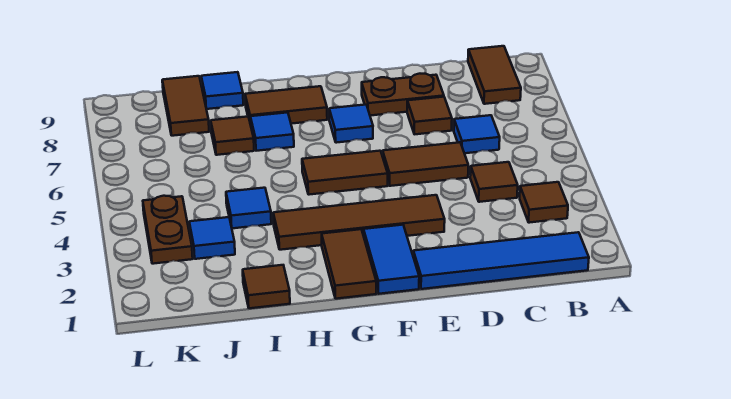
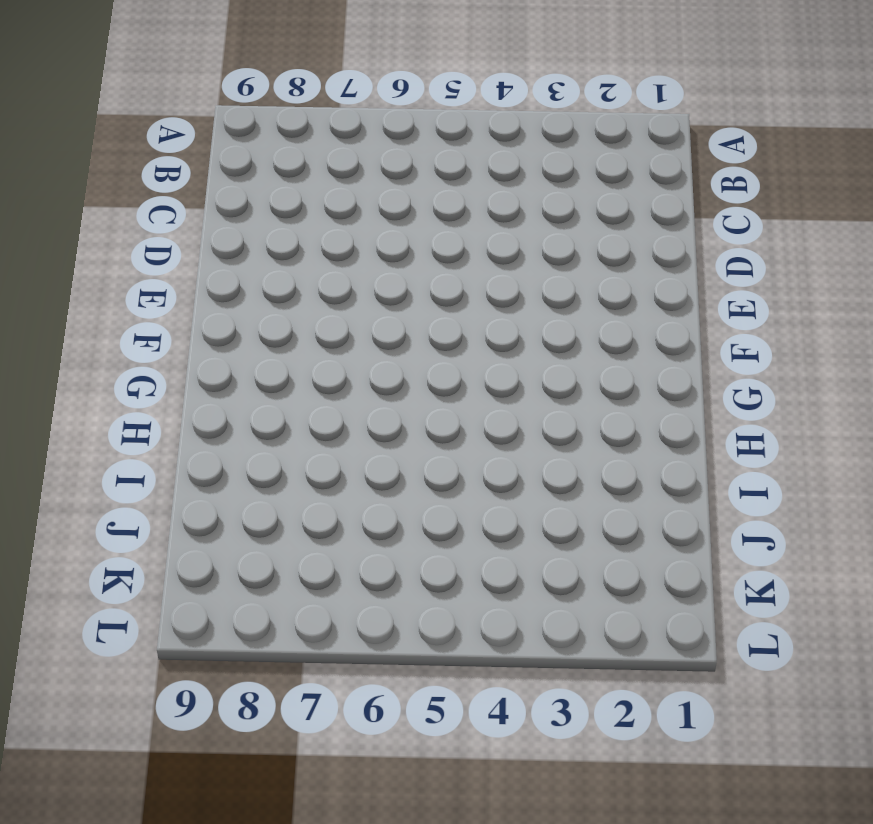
none -> blue tile B1:E1 level 1
none -> brown tile B3 level 1
none -> brown tile B8:B9 level 1

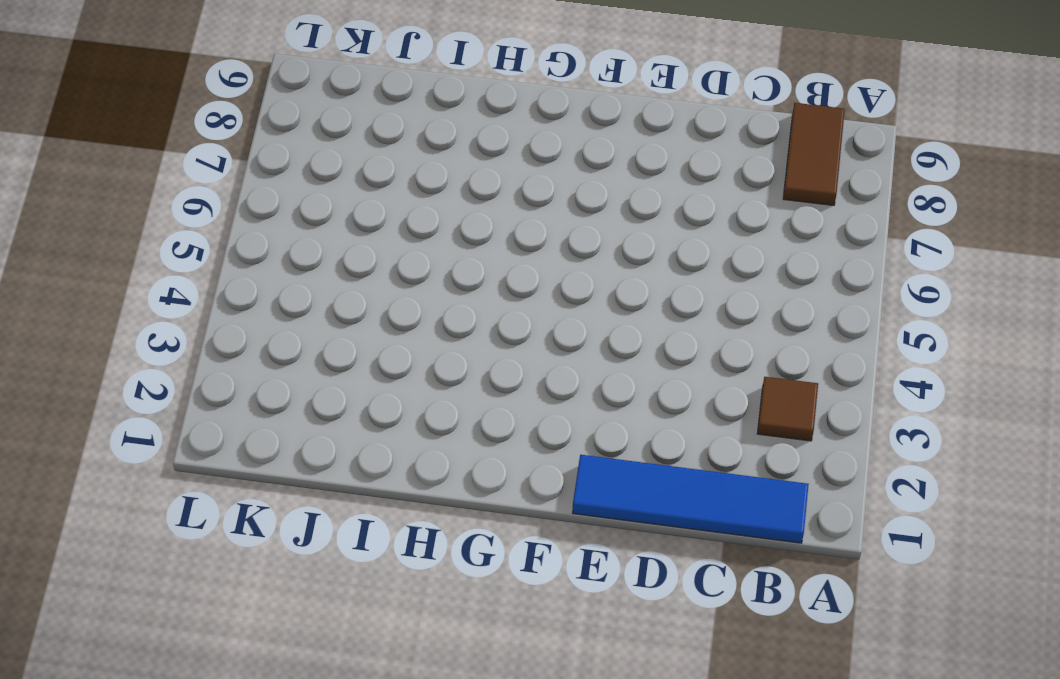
none -> brown tile C4 level 1
none -> blue tile C6 level 1
none -> brown tile D5:E5 level 1

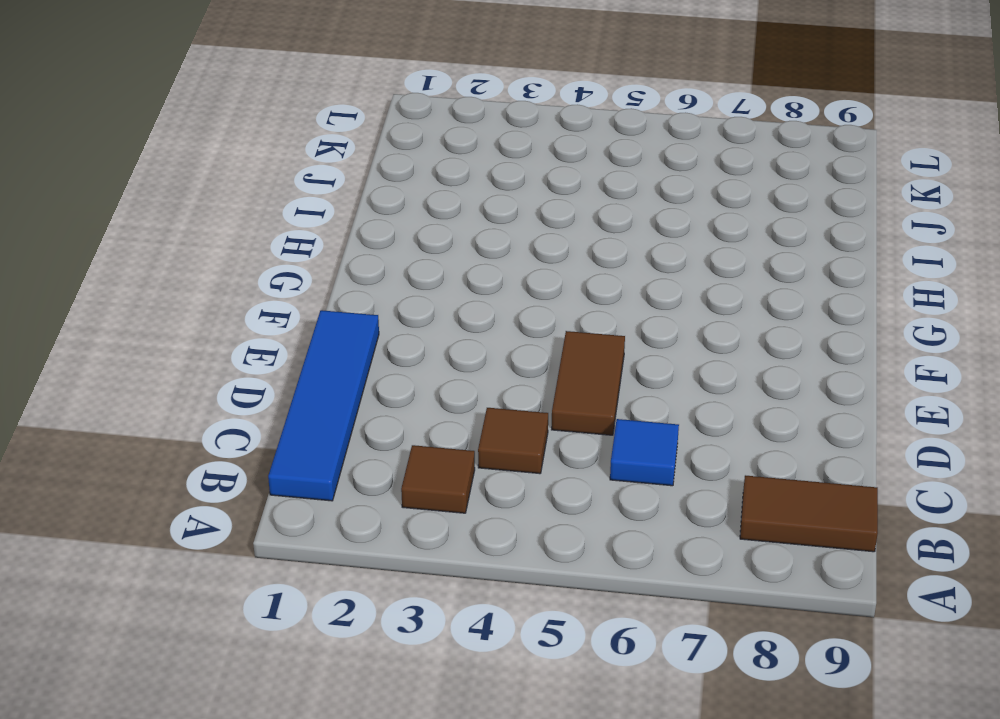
none -> brown tile D7 level 1
none -> brown plate D8:E8 level 1
none -> brown tile E3:H3 level 1

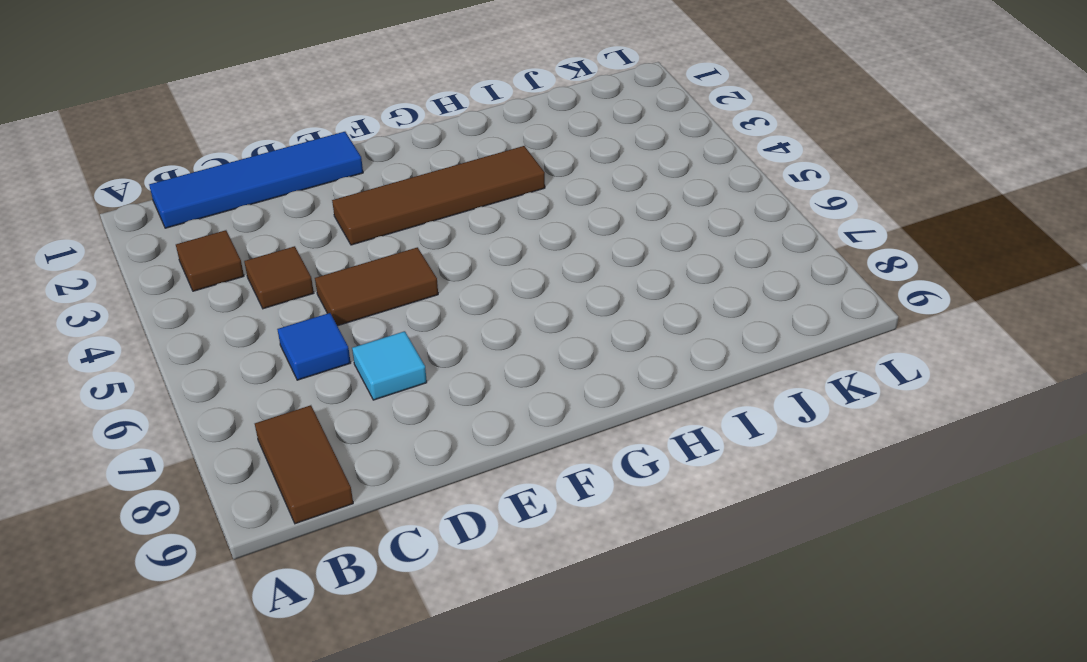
cyan tile D7 level 1 -> brown tile D7 level 1
none -> brown plate D8:E8 level 1
none -> blue tile F1:F2 level 1
none -> brown tile F5:G5 level 1

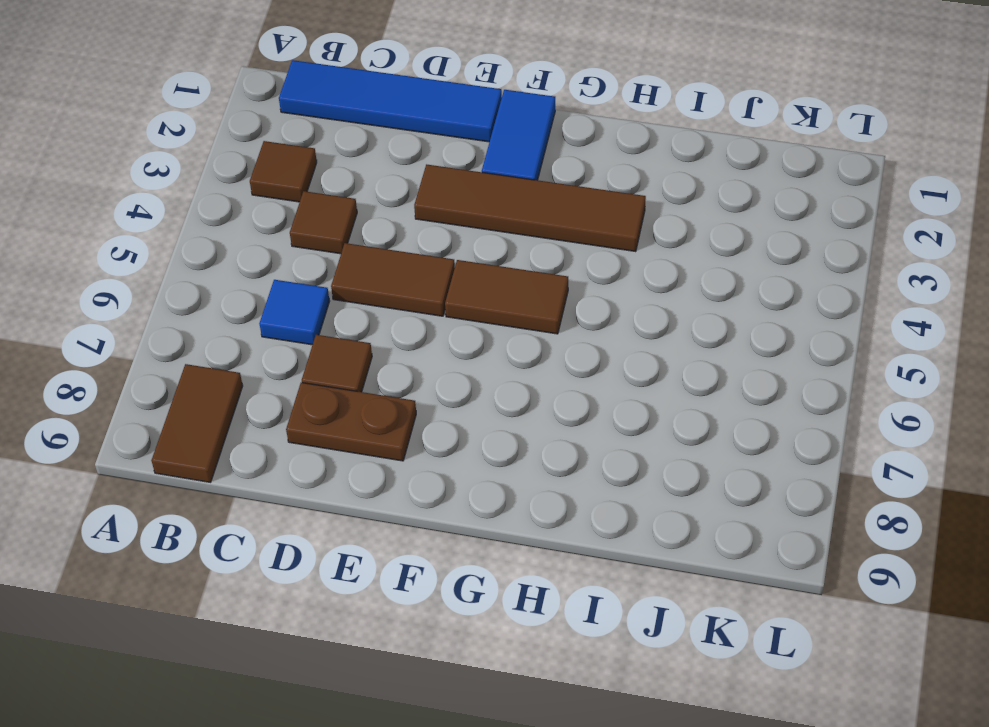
none -> blue tile F7 level 1
none -> brown tile G1:G2 level 1
none -> brown tile G8:H8 level 1

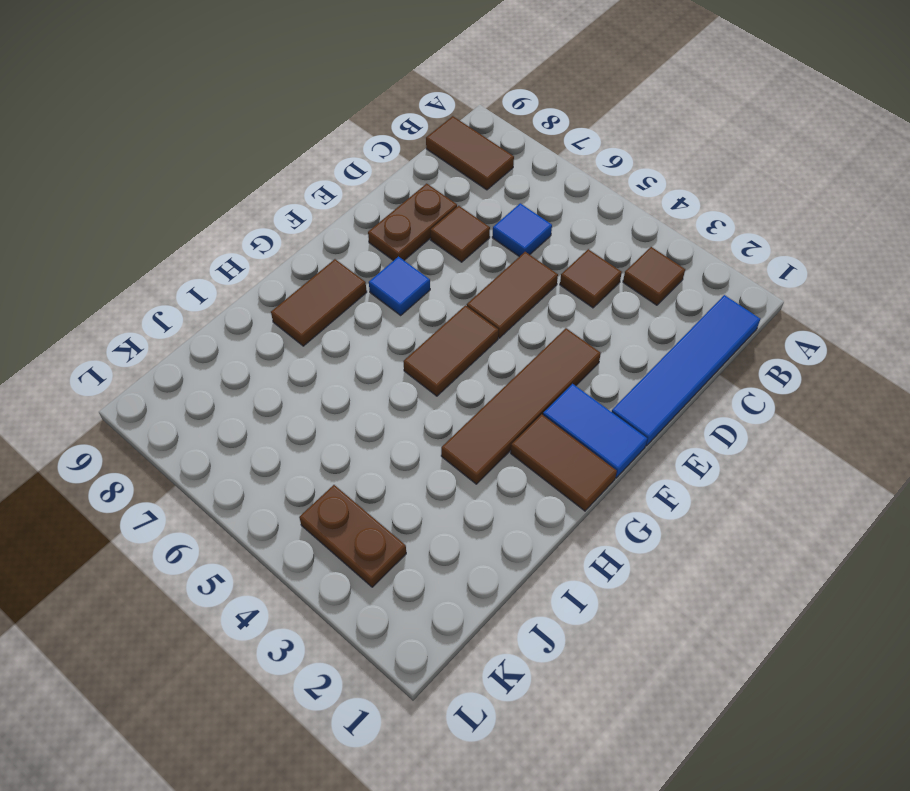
none -> blue tile H7 level 1
none -> brown tile I1 level 1
none -> blue tile I4 level 1

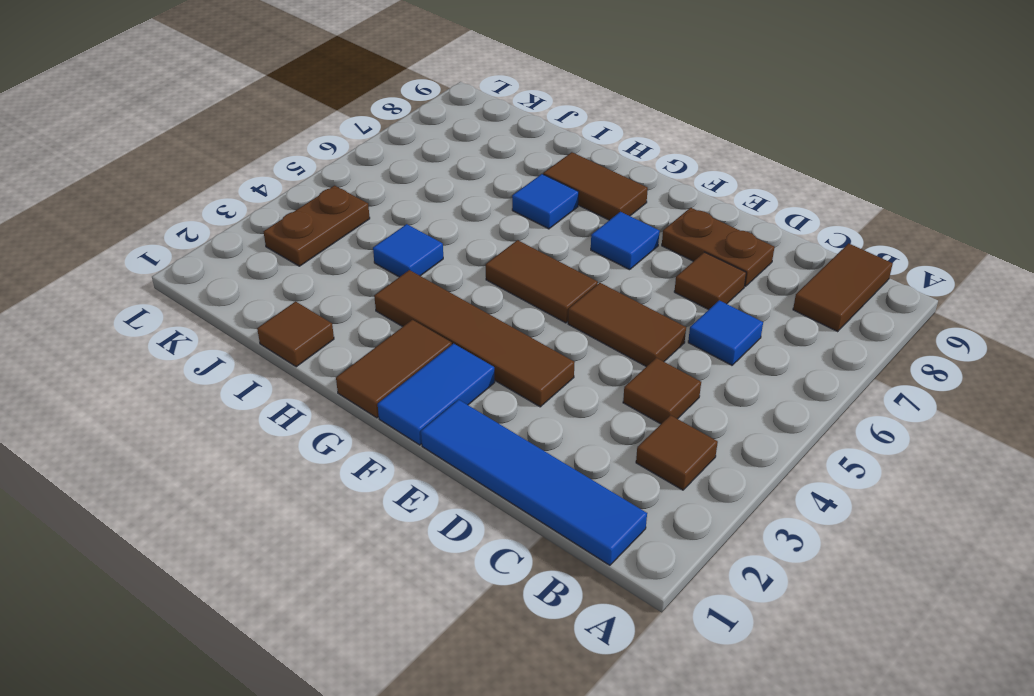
none -> brown tile I7 level 1
none -> blue tile I9 level 1
none -> blue tile J3 level 1

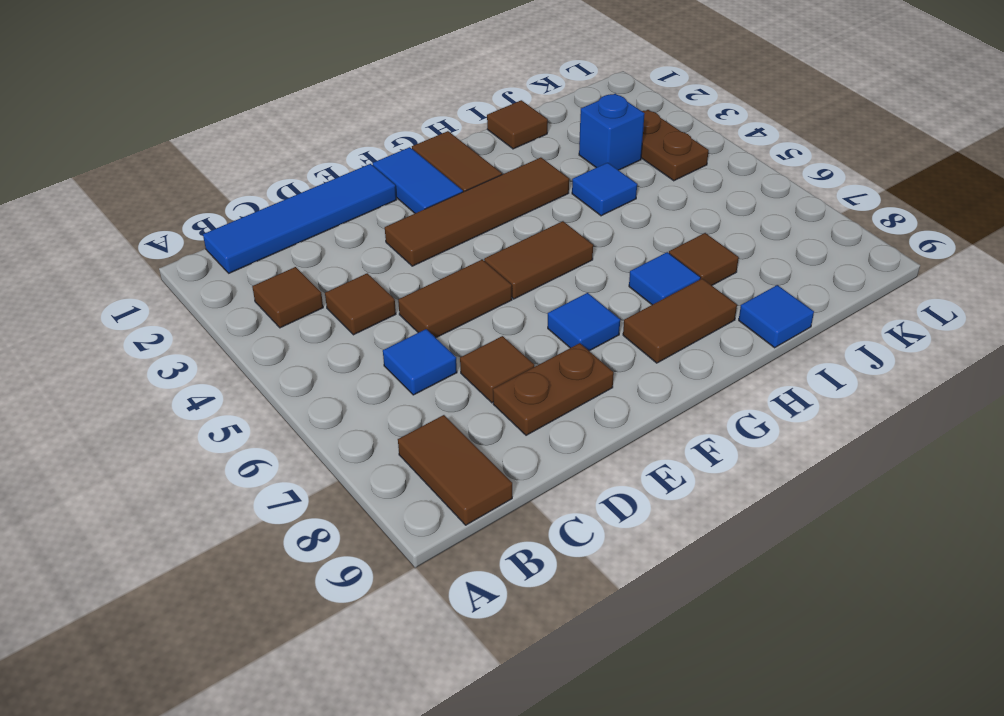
blue brick J3 level 1 -> blue tile J3 level 1
none -> brown tile J8:J9 level 1

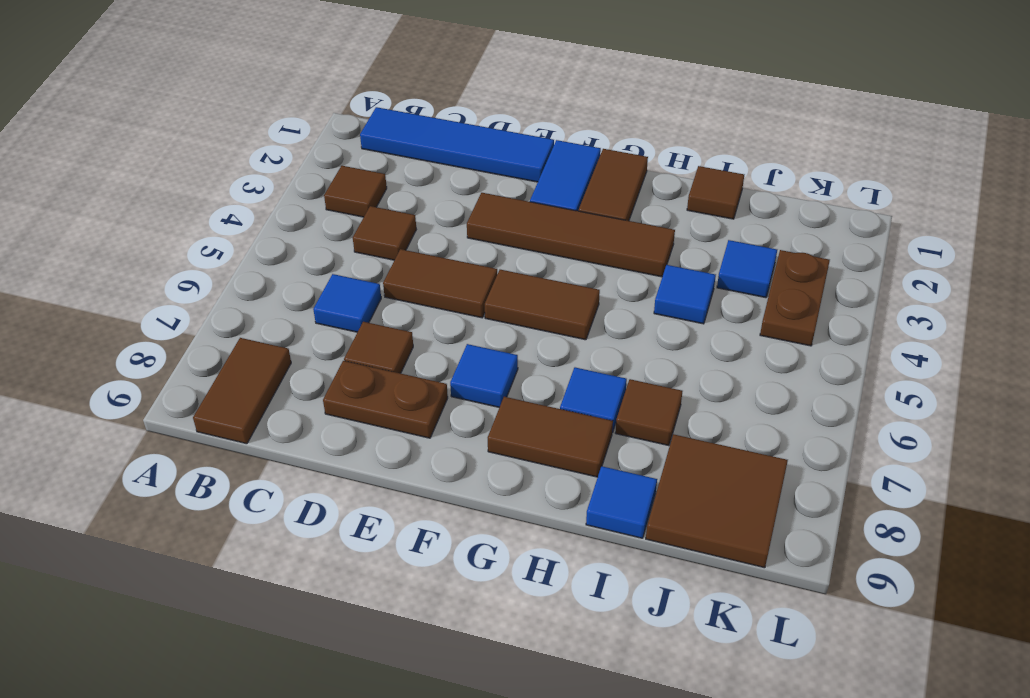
brown tile J8:K9 level 1 -> brown tile J8:J9 level 1

